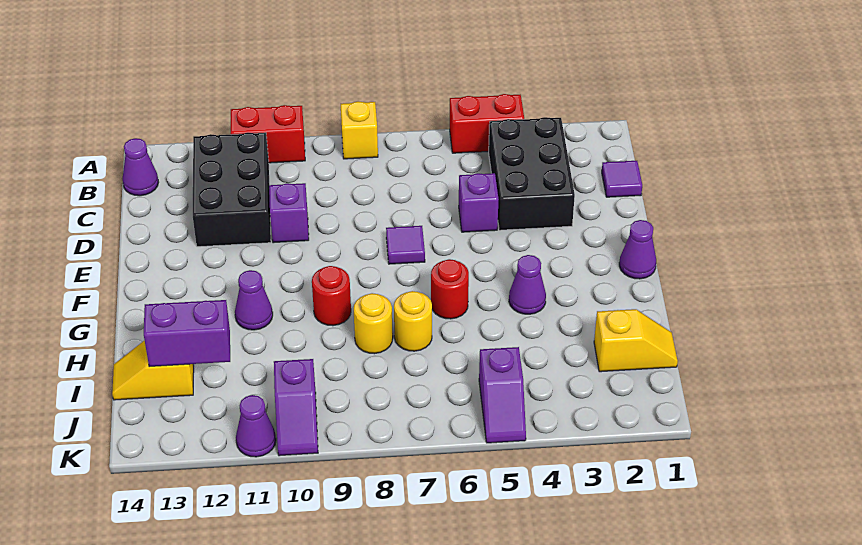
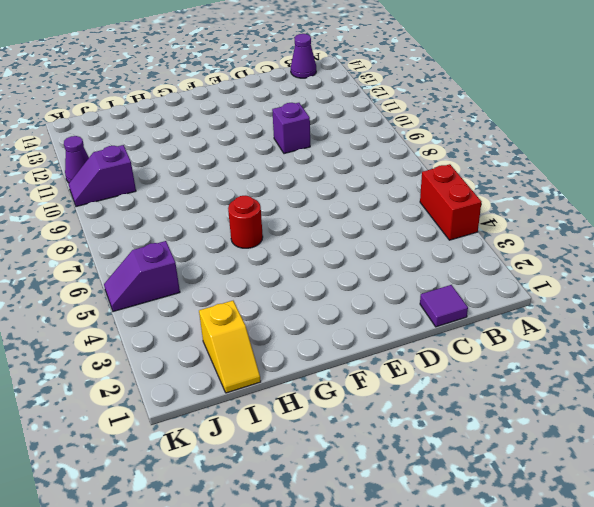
none -> yellow brick A8 level 1
none -> red brick A10:A11 level 1
none -> black brick B3:D4 level 1

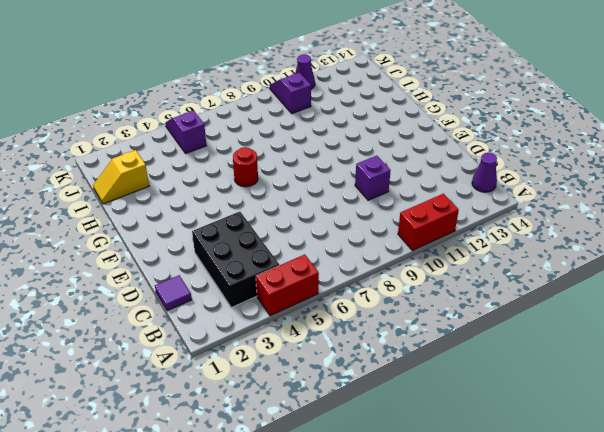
none -> yellow brick A8 level 1
none -> black brick B11:D12 level 1
none -> purple brick D5 level 1

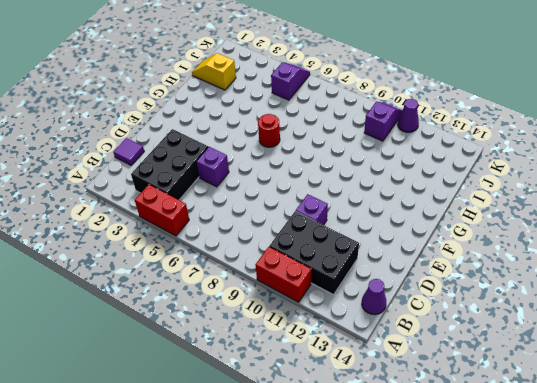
black brick B10:C12 level 1 -> black brick B11:D12 level 1
none -> yellow brick A8 level 1
none -> purple tile E7 level 1
none -> purple cone F1 level 1

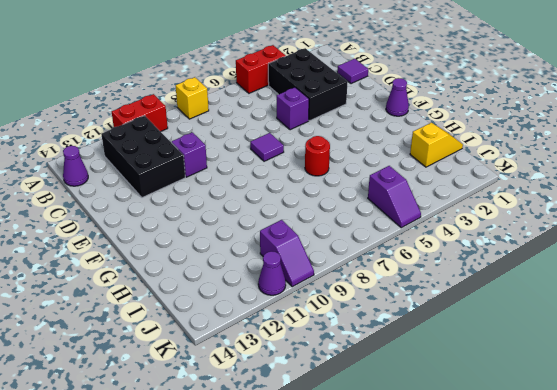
none -> purple cone G4 level 1
none -> red round brick G9 level 1
none -> purple cone G11 level 1

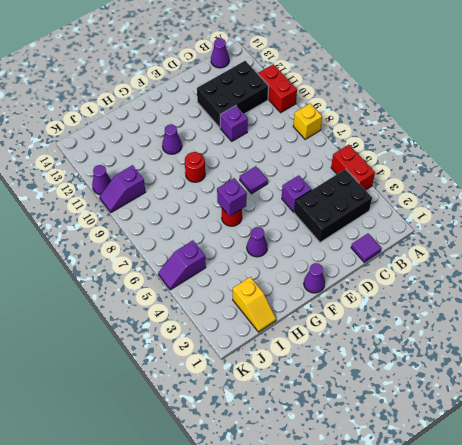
purple brick G6 level 2 -> none
none -> yellow round brick H7 level 1
none -> yellow round brick H8 level 1
none -> yellow slope I13:I14 level 1 top 13

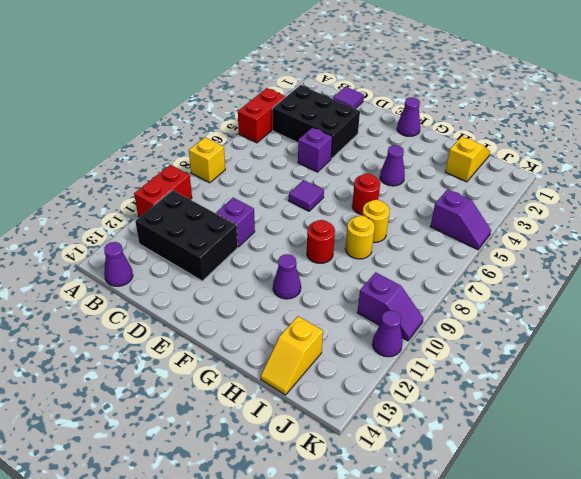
none -> purple brick I12:I13 level 2

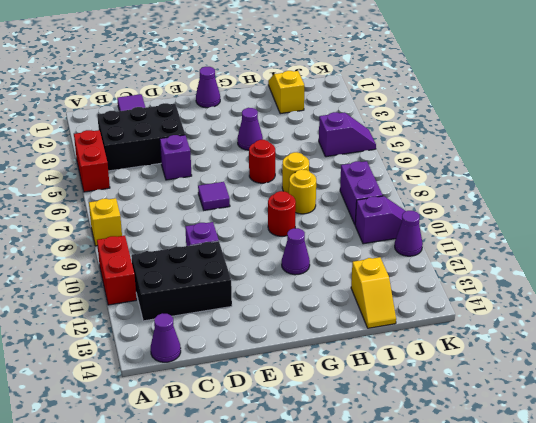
purple brick J8:J9 level 1 -> purple brick I12:I13 level 2

